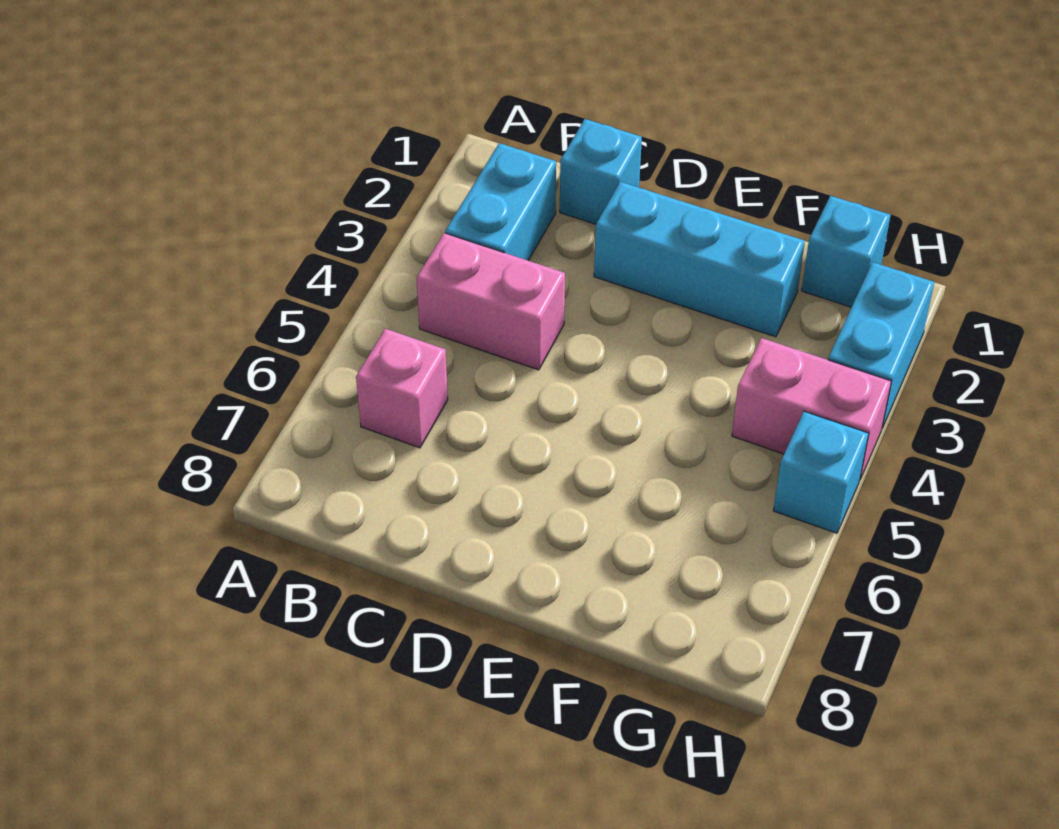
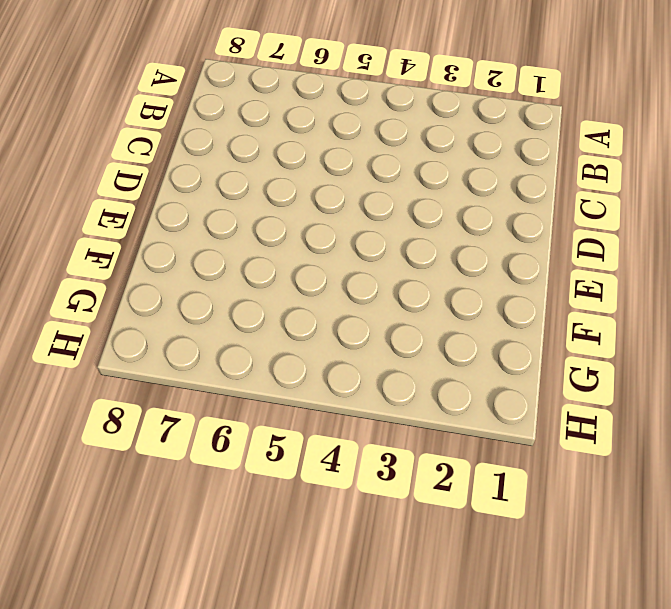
none -> cyan brick B2:B3 level 1
none -> pink brick B4:C4 level 1

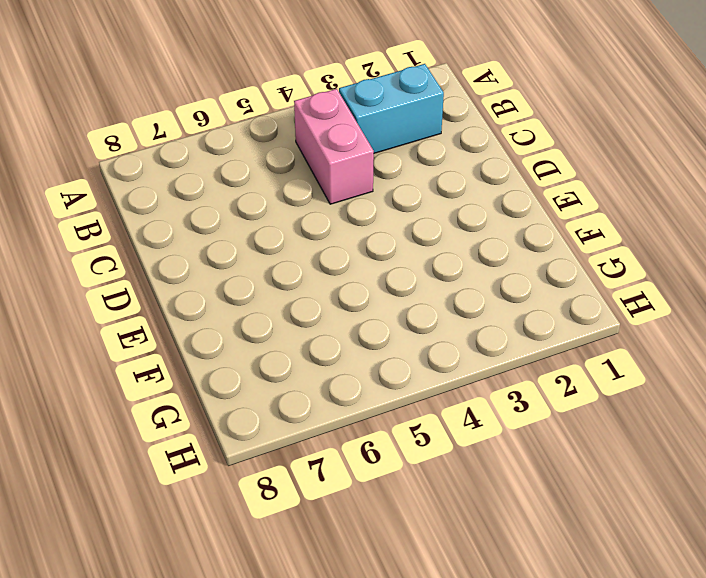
none -> pink brick B6 level 1
none -> cyan brick C1 level 1

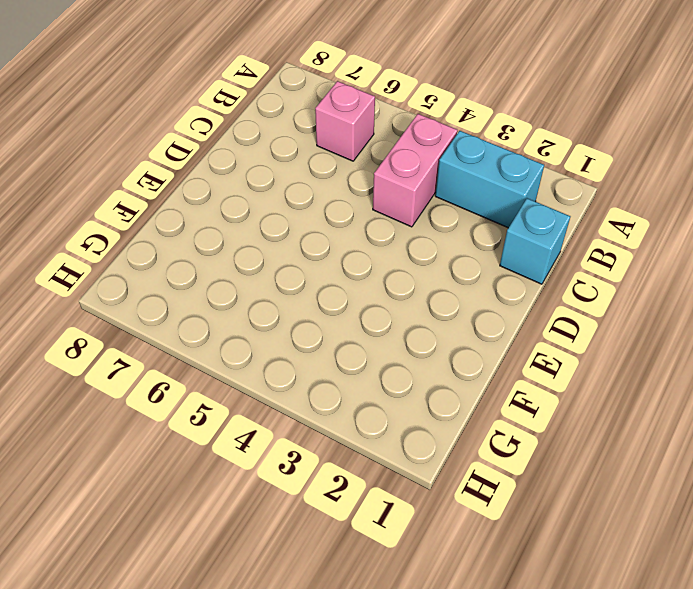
none -> cyan brick D2:F2 level 1
none -> cyan brick G1 level 1

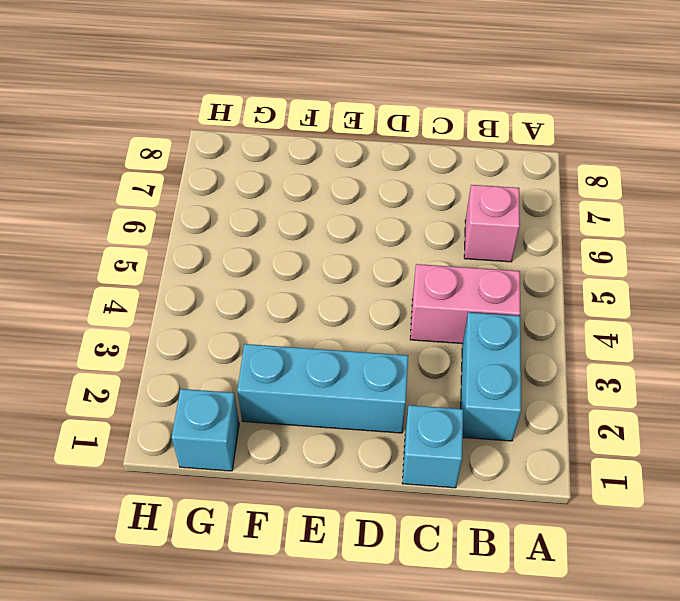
none -> pink brick G4:H4 level 1
none -> cyan brick H2:H3 level 1

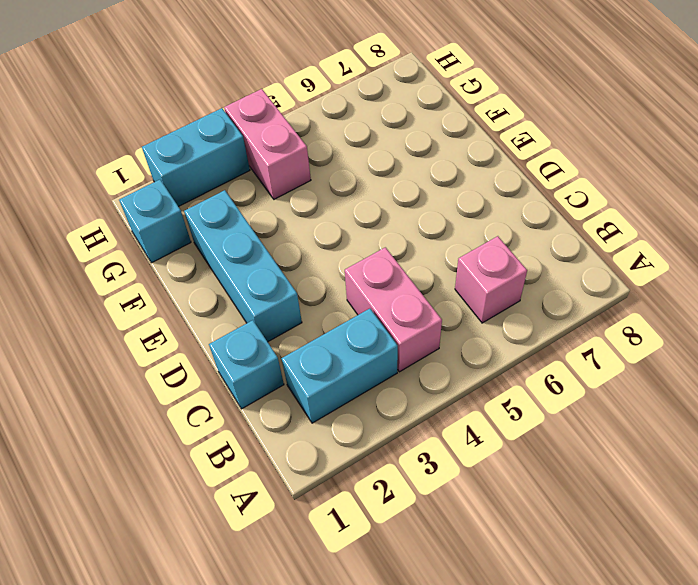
none -> cyan brick H5 level 1

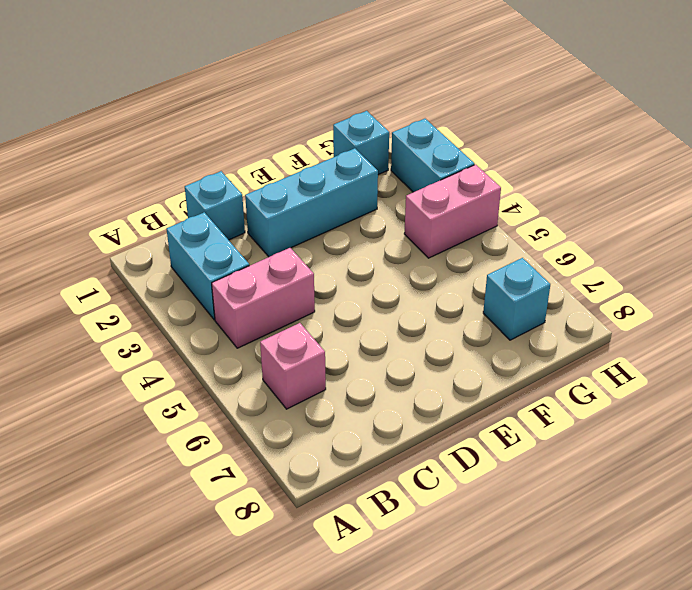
cyan brick G7 level 1 -> cyan brick H5 level 1

